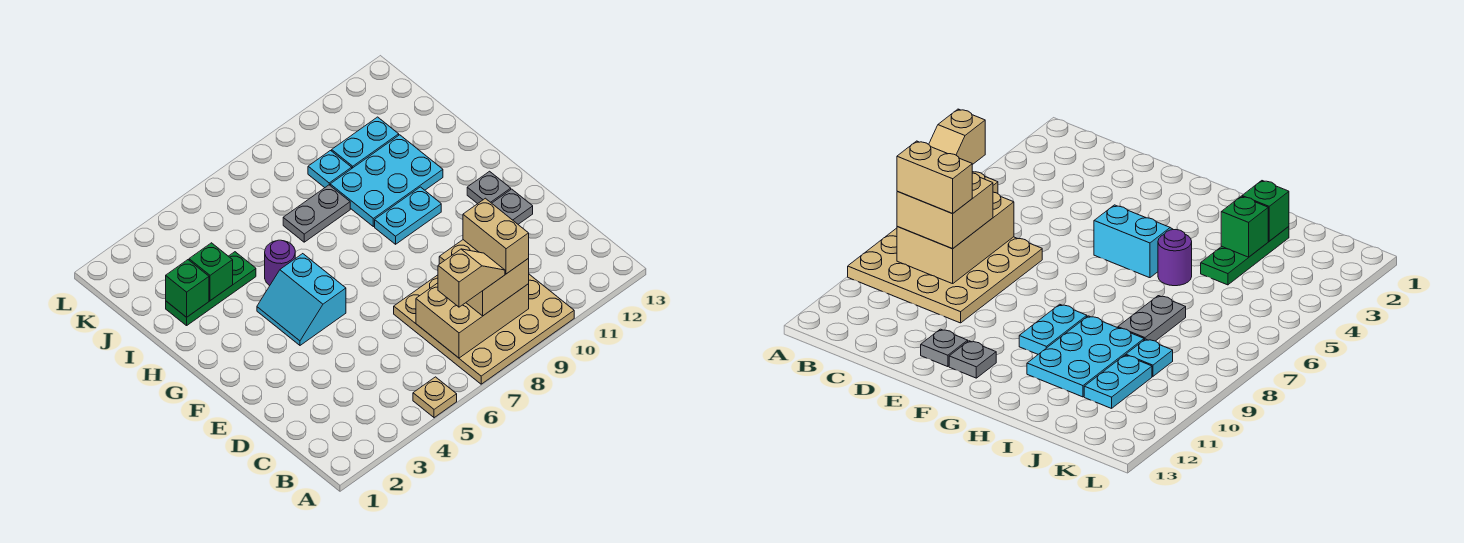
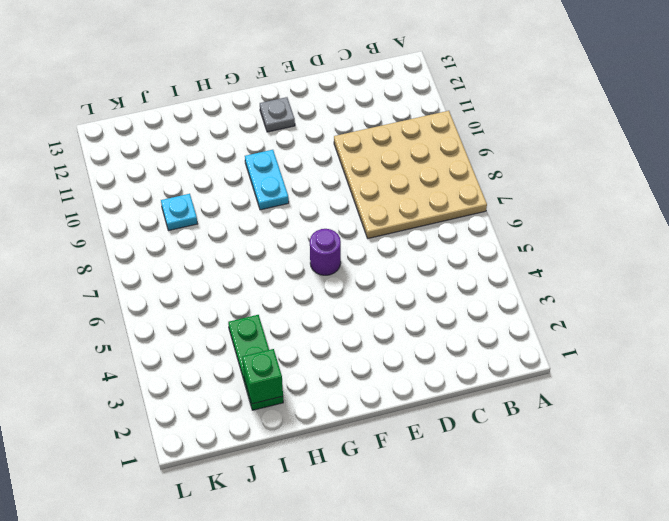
purple round brick F6 level 1 -> purple round brick H5 level 1
none -> tan plate A5 level 1
none -> grey plate E12 level 1
none -> cyan slope F4:G5 level 1 top 5

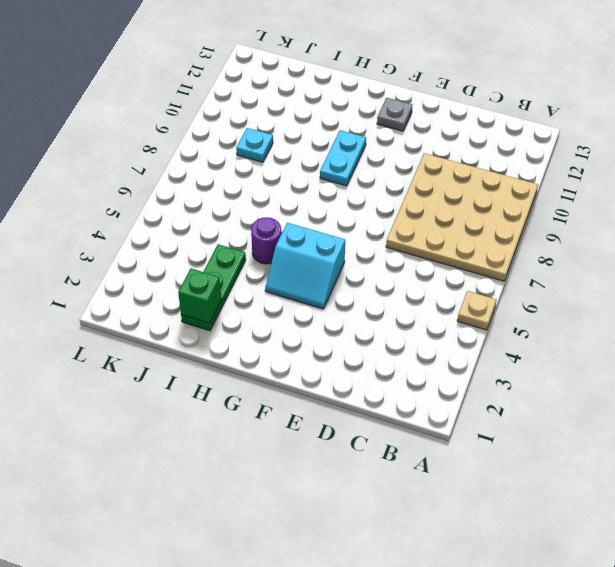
none -> grey plate E12 level 1
none -> cyan plate H9:I11 level 1
none -> grey plate I7:I8 level 1

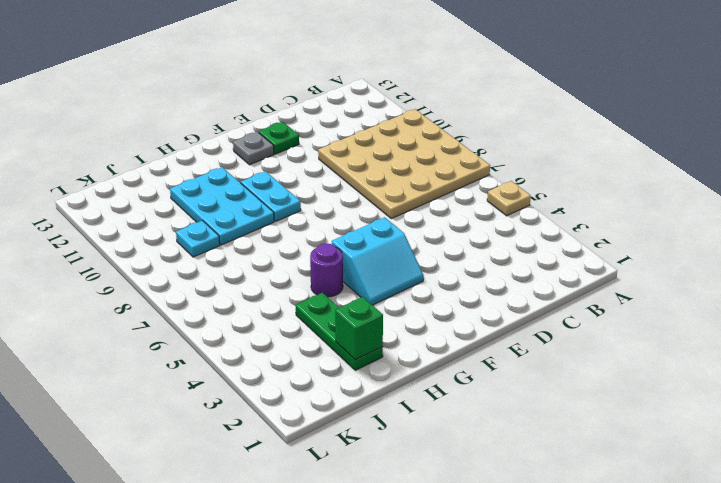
green plate E12 level 1 -> grey plate E12 level 1
none -> grey plate I7:I8 level 1
none -> cyan plate J10:J11 level 1
none -> tan brick B7:C9 level 2

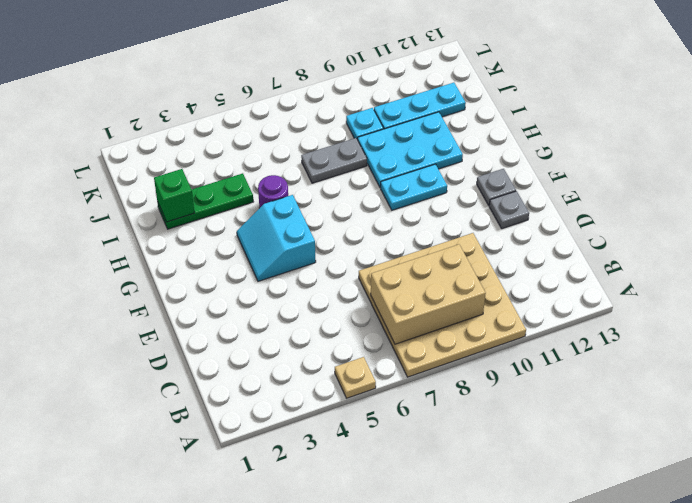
cyan plate J10:J12 level 1 -> cyan plate J10:J11 level 1
none -> green brick I3 level 2
none -> tan brick B8:C9 level 3
none -> tan slope B7:B8 level 4 top 7

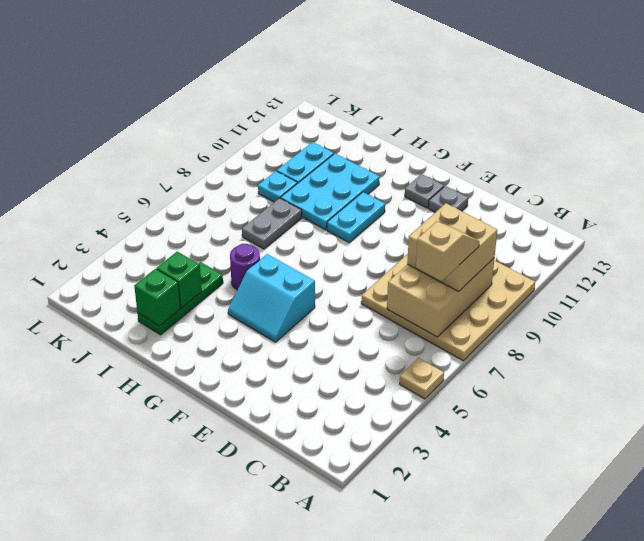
none -> tan brick B9:C9 level 4

